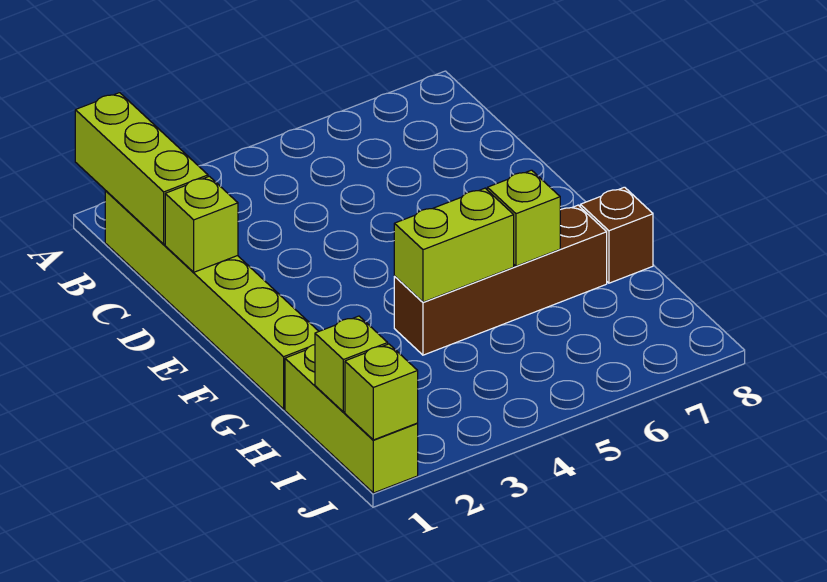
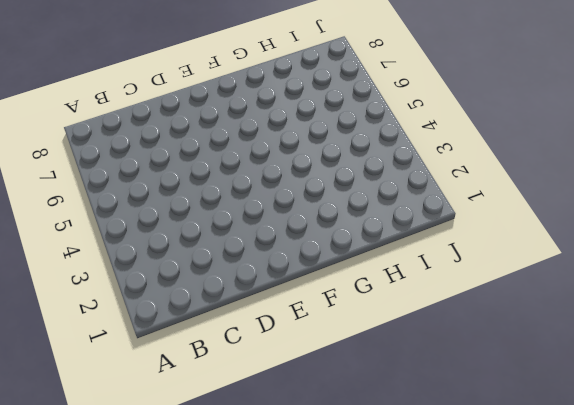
none -> lime brick B1:G1 level 1
none -> brown brick G4:G7 level 1

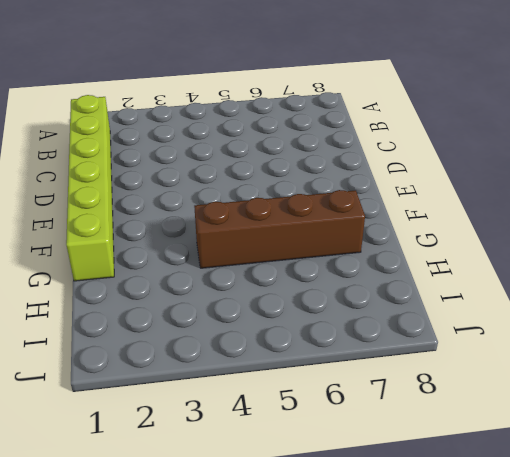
none -> brown brick G8 level 1
none -> lime brick H1:J1 level 1

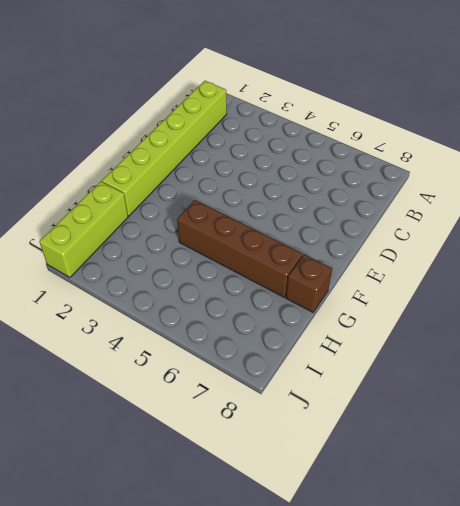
none -> lime brick A1:C1 level 2
none -> lime brick D1 level 2

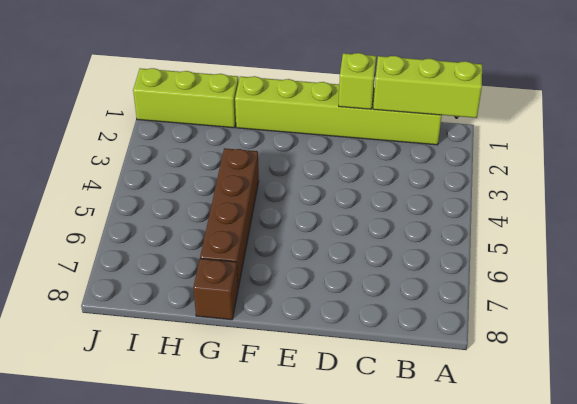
none -> lime brick G4:G5 level 2
none -> lime brick G6 level 2

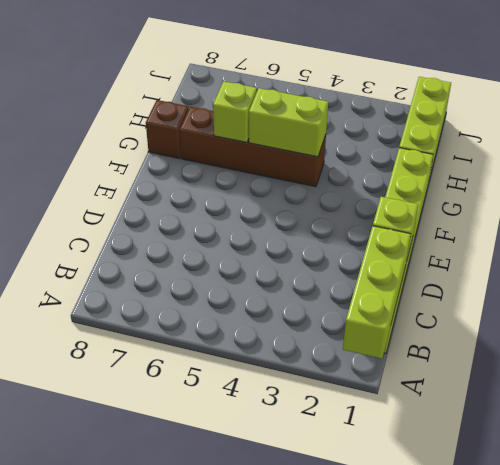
none -> lime brick I1 level 2
none -> lime brick J1 level 2

